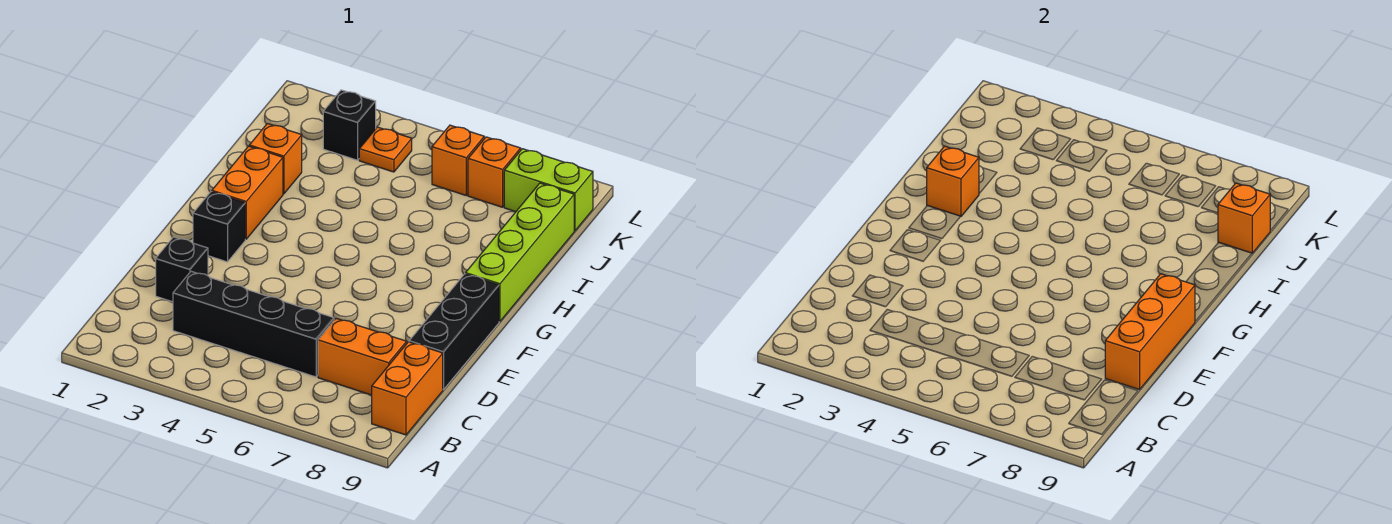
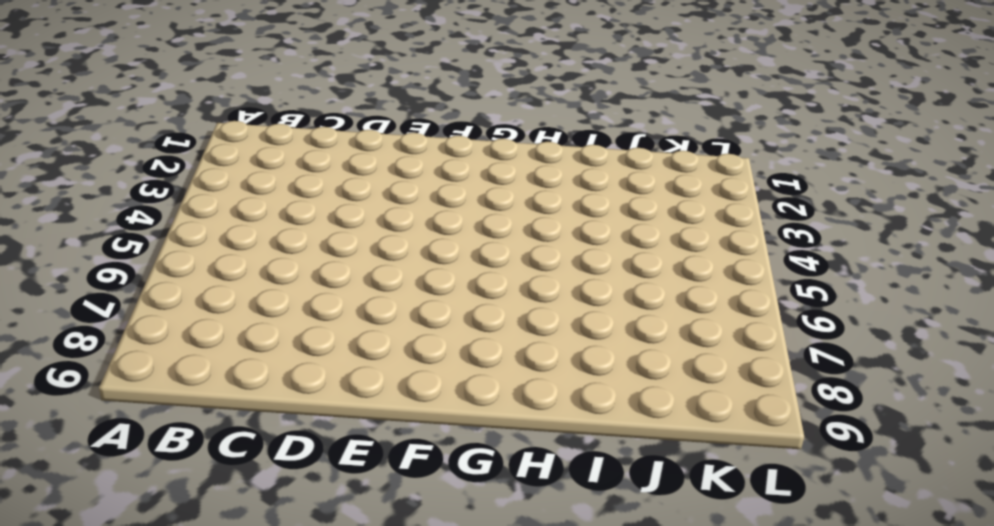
none -> orange brick B9:C9 level 1
none -> black brick C3:C6 level 1
none -> orange brick C7:C8 level 1

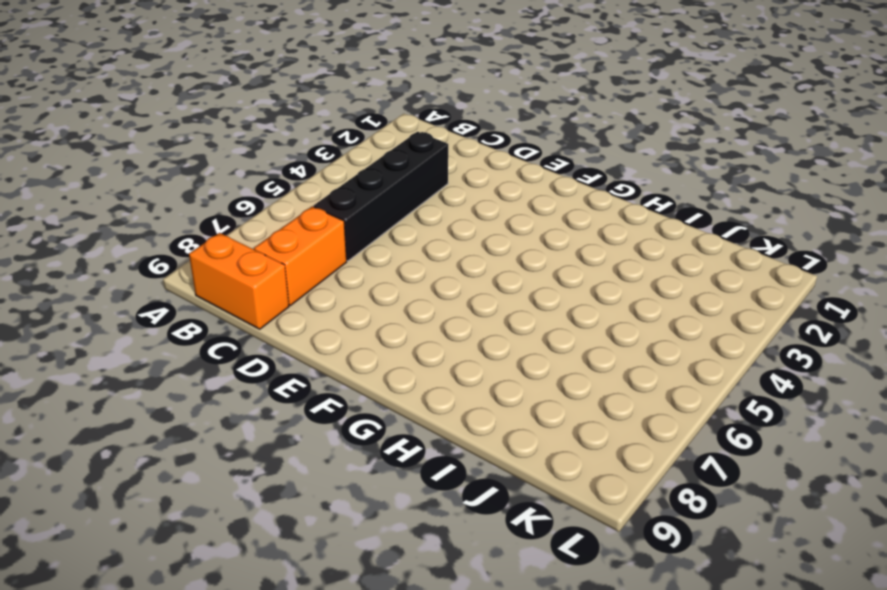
none -> black brick D2 level 1
none -> black brick D9:F9 level 1
none -> black brick F2 level 1

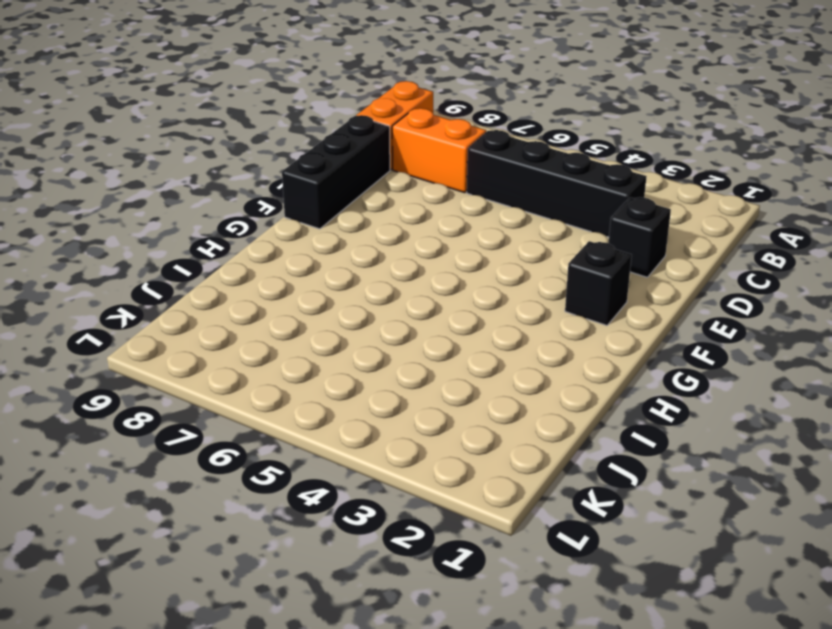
none -> orange brick G2:H2 level 1
none -> lime brick G9:J9 level 1
none -> orange brick I2 level 1

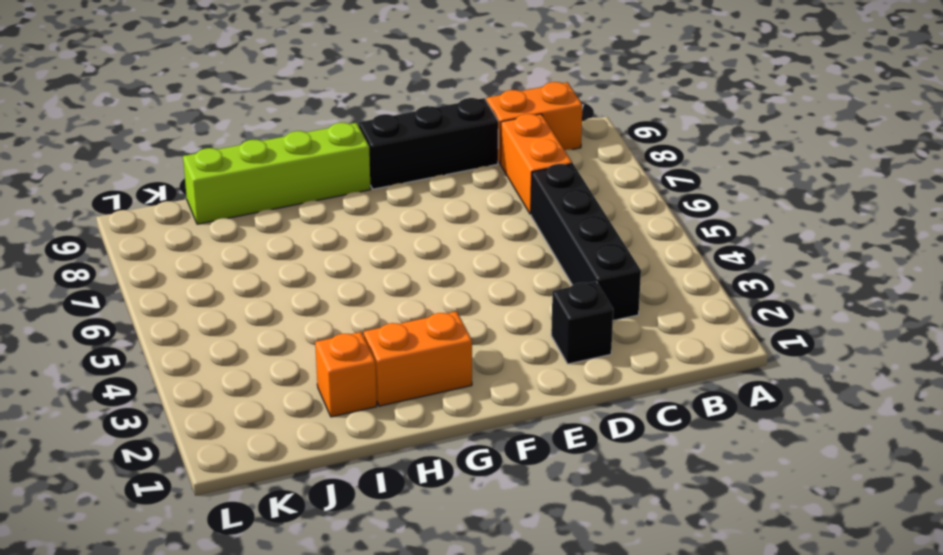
none -> black brick F2 level 1
none -> black brick K3 level 1
none -> orange plate K4 level 1

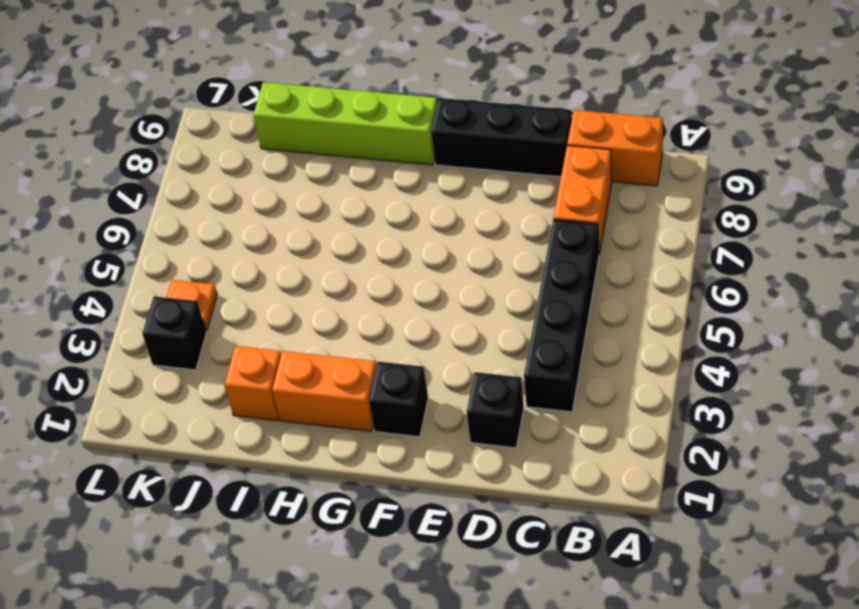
none -> orange brick K6 level 1
none -> orange brick K7 level 1
none -> lime brick K8:K9 level 1

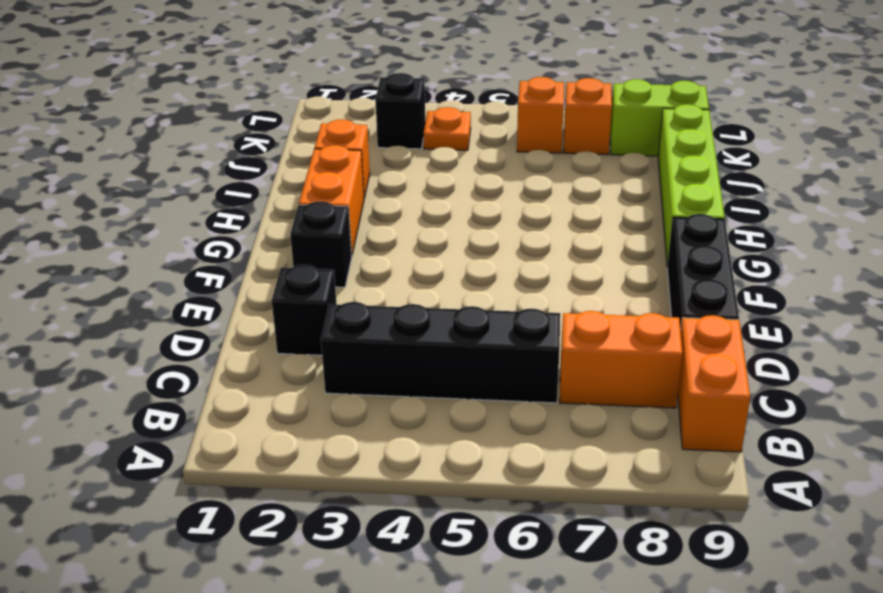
none -> orange brick D9:F9 level 2
none -> orange brick H2 level 2
none -> orange brick J9 level 2

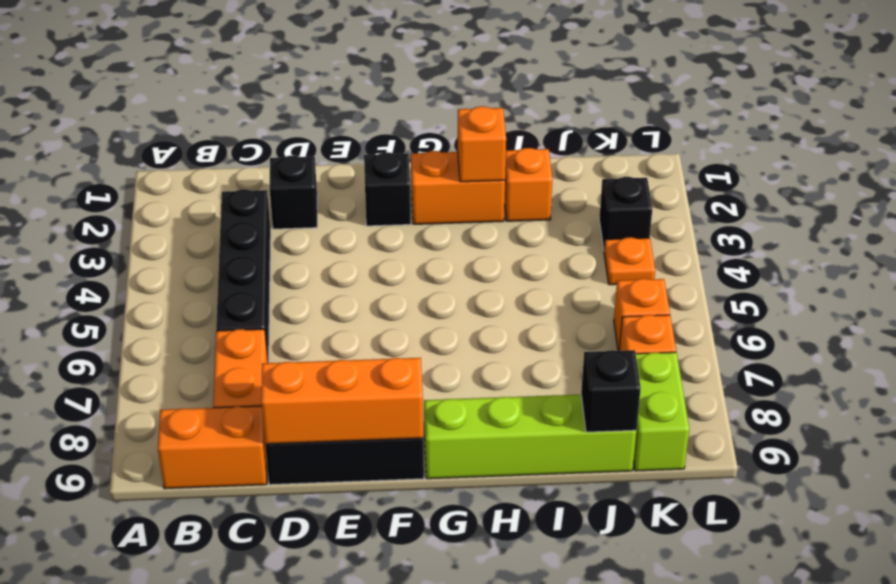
black brick J9 level 2 -> orange brick J9 level 2

